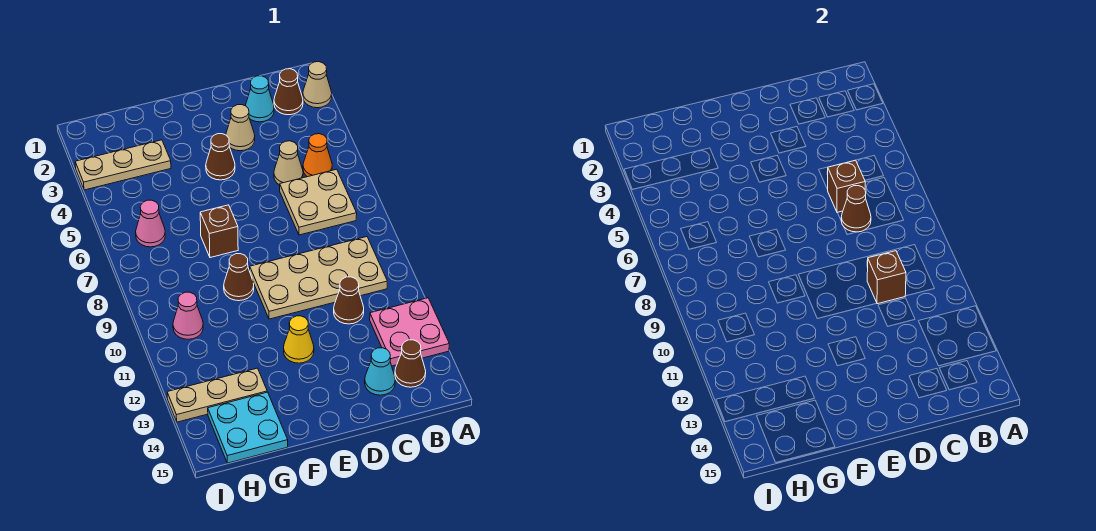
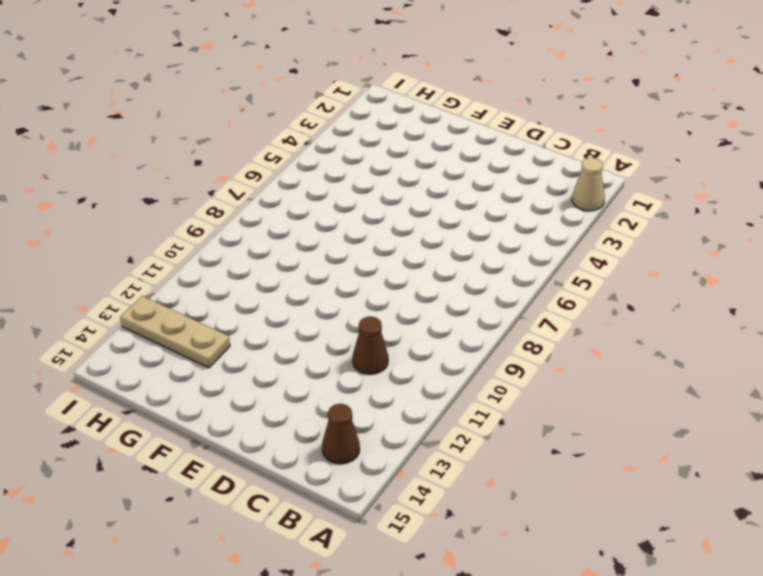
none -> pink plate A12:B13 level 1
none -> brown cone B2 level 1
none -> orange cone B5 level 1

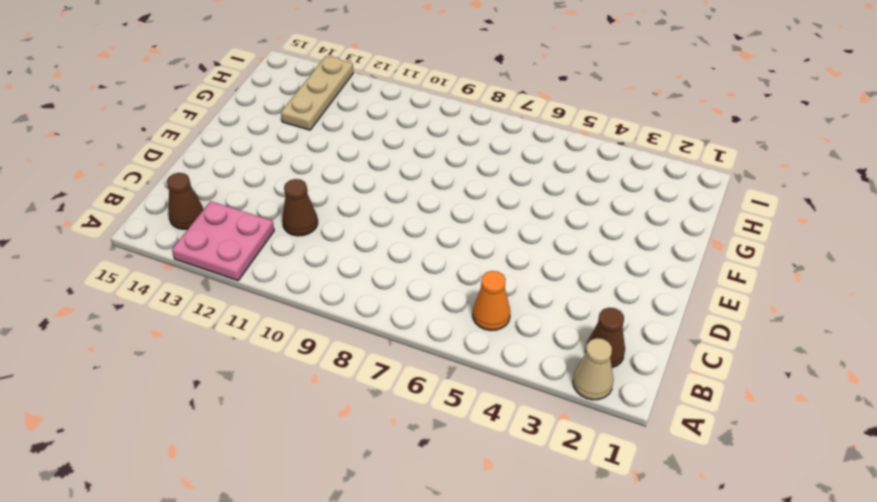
none -> tan plate B6:C7 level 1
none -> tan plate B9:E10 level 1
none -> cyan cone C2 level 1

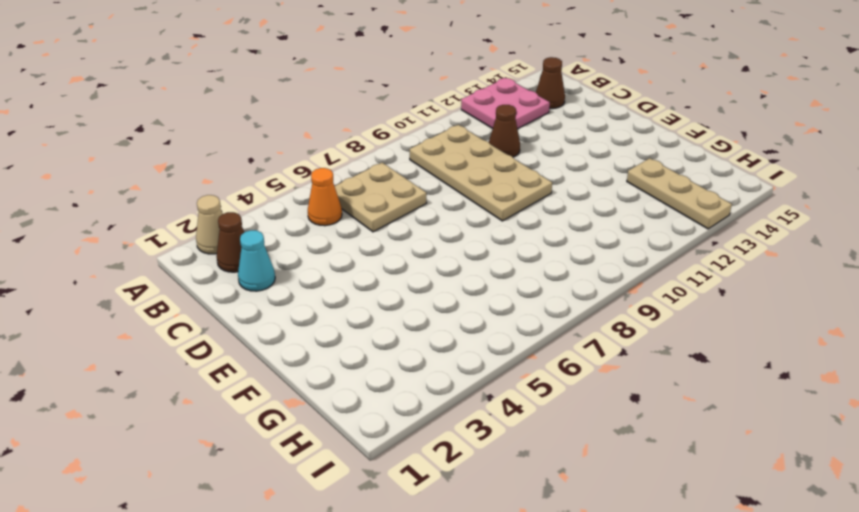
none -> tan cone C5 level 1
none -> cyan cone C14 level 1
none -> tan cone D3 level 1

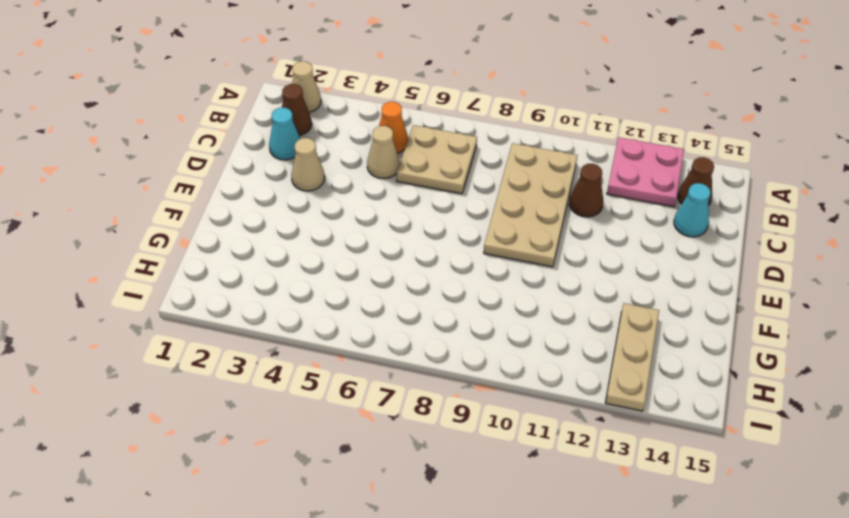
none -> brown cone E4 level 1
none -> yellow cone E12 level 1
none -> brown brick F7 level 1

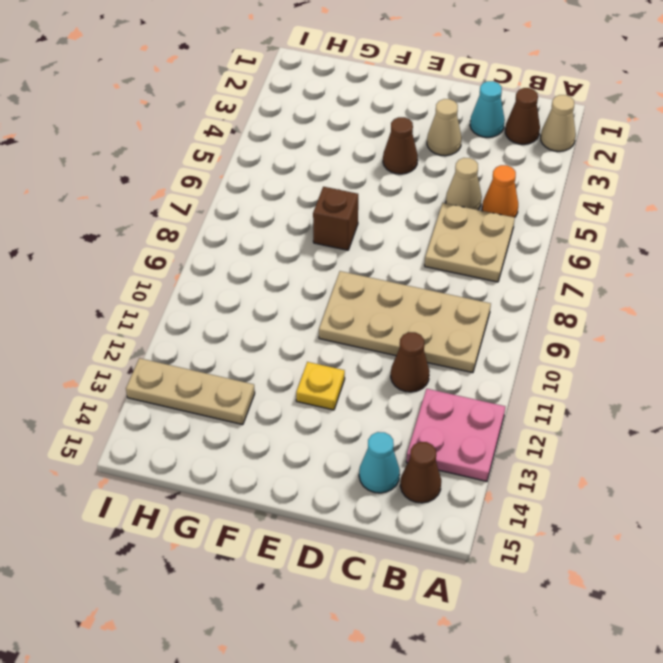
yellow plate E12 level 1 -> yellow cone E12 level 1
none -> brown cone F9 level 1
none -> tan plate G3:I3 level 1
none -> cyan plate G14:H15 level 1

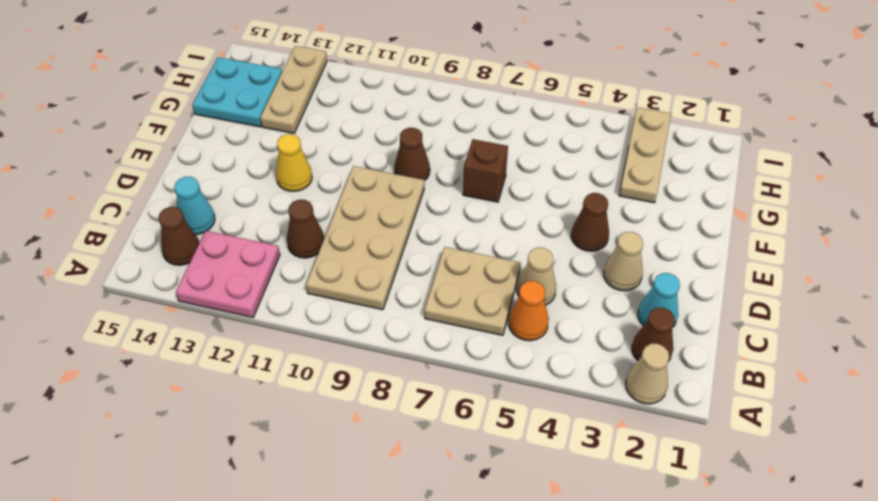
none -> pink cone H6 level 1
none -> pink cone H10 level 1
none -> brown brick C6 level 2

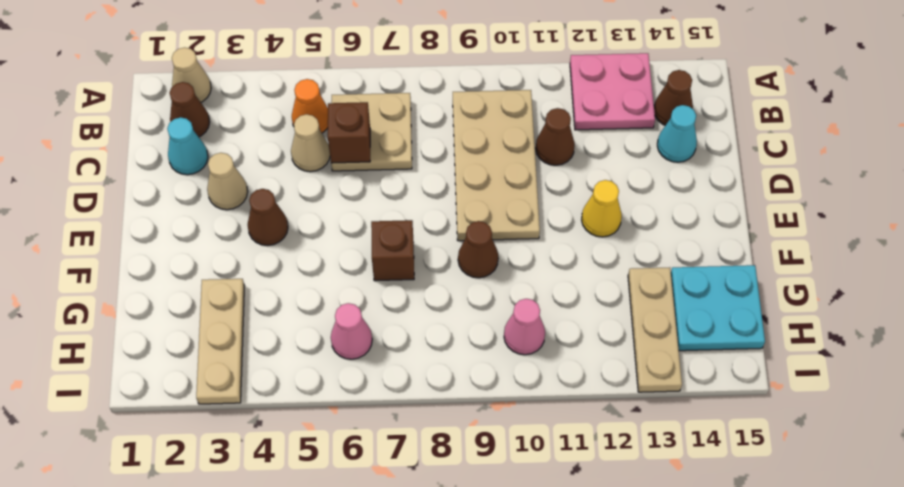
none -> brown cone C7 level 2
none -> brown brick C10 level 2

